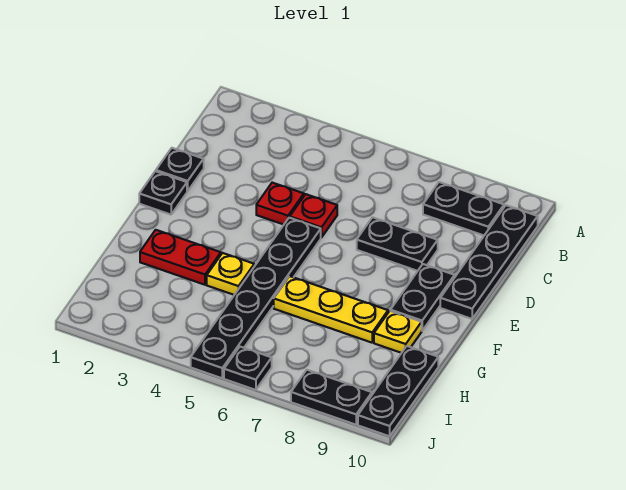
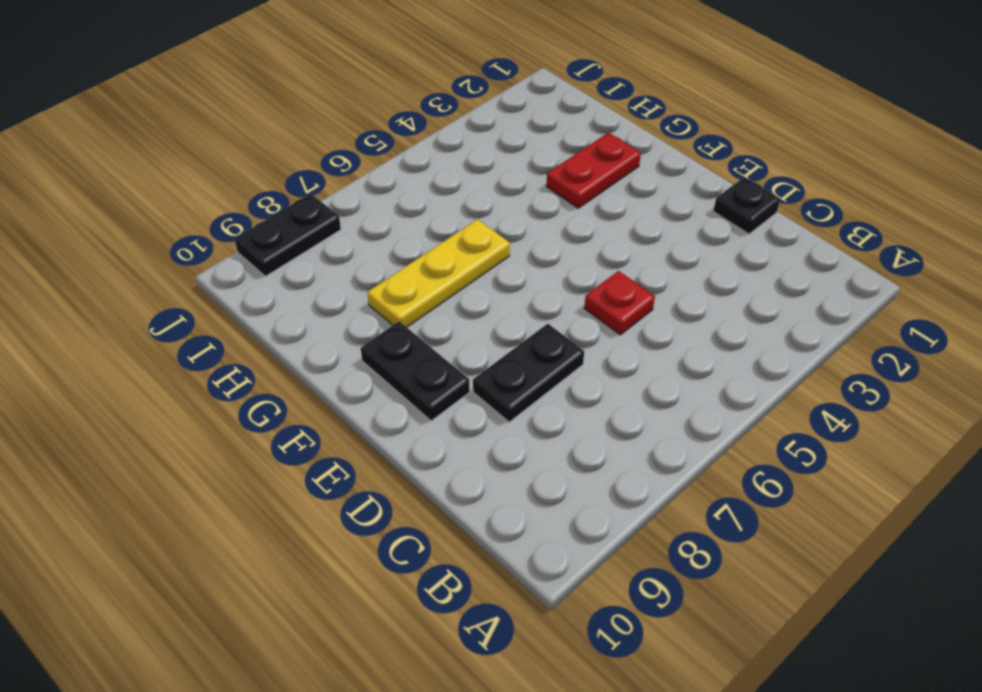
none -> black plate B8:B9 level 1
none -> black plate B10:E10 level 1
none -> red plate D4 level 1

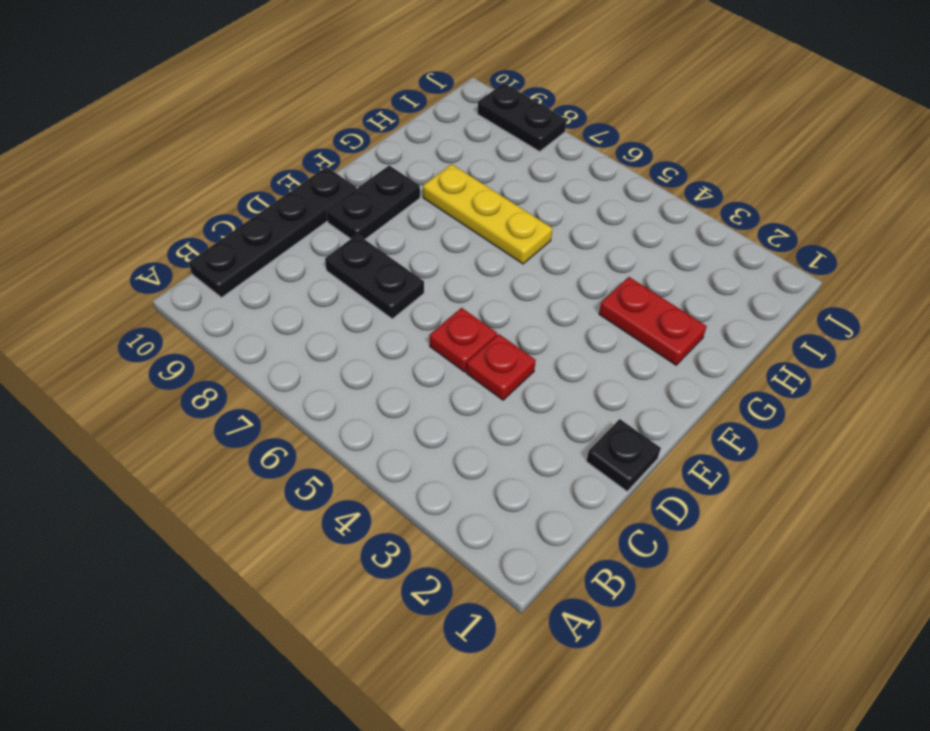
none -> black plate B8:B9 level 1
none -> black plate E1 level 1
none -> black plate E5:J5 level 1

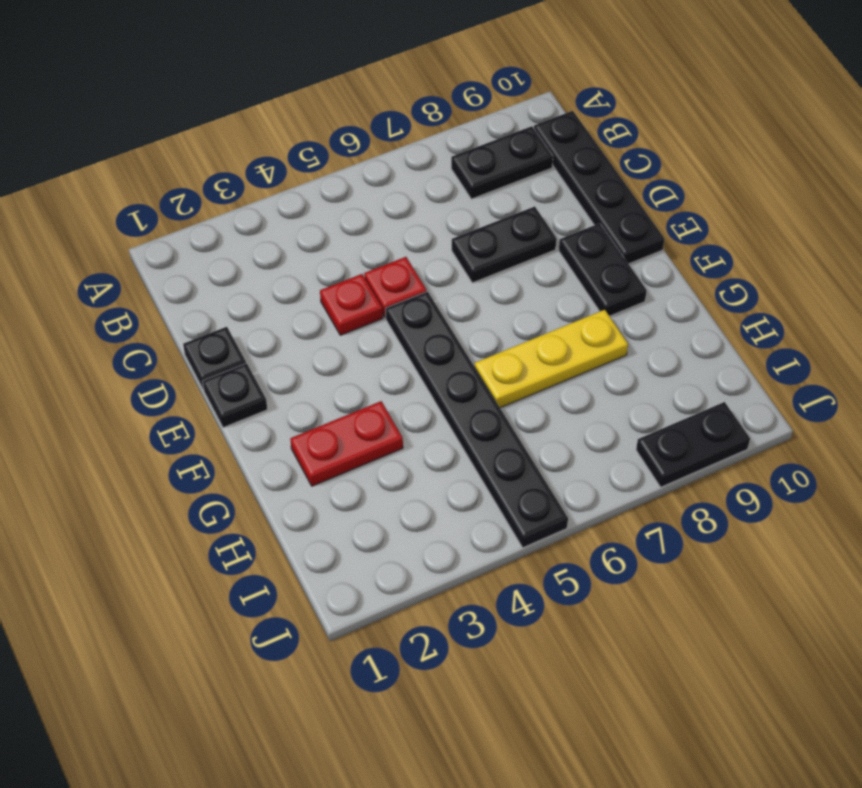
none -> yellow plate G4 level 1
none -> yellow plate G9 level 1
none -> black plate H10:J10 level 1

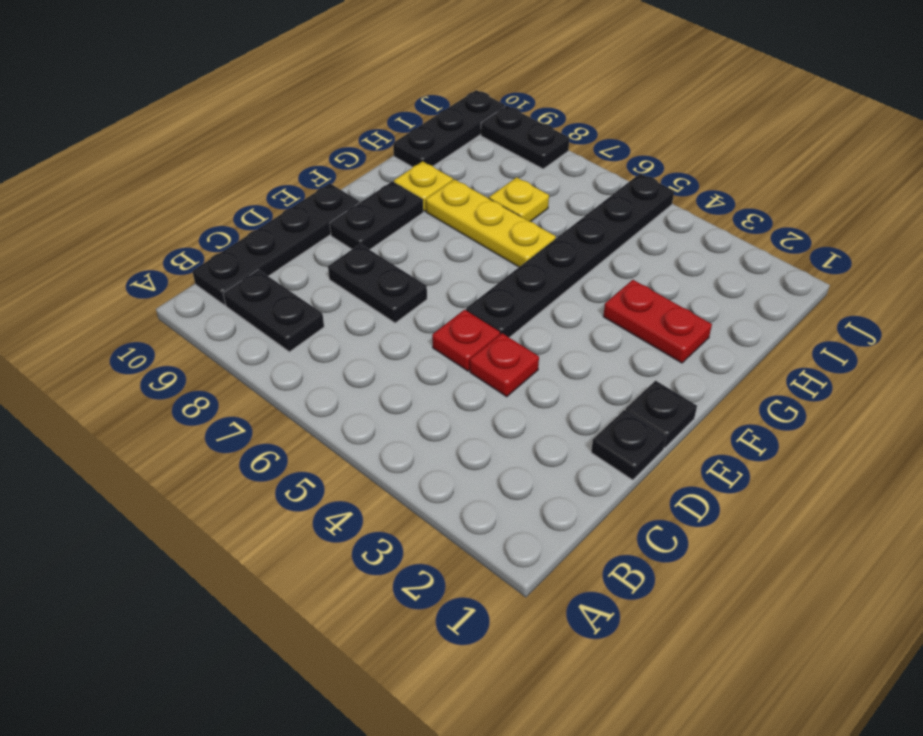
yellow plate H7 level 1 -> yellow plate G4 level 1
none -> black plate J6 level 1

